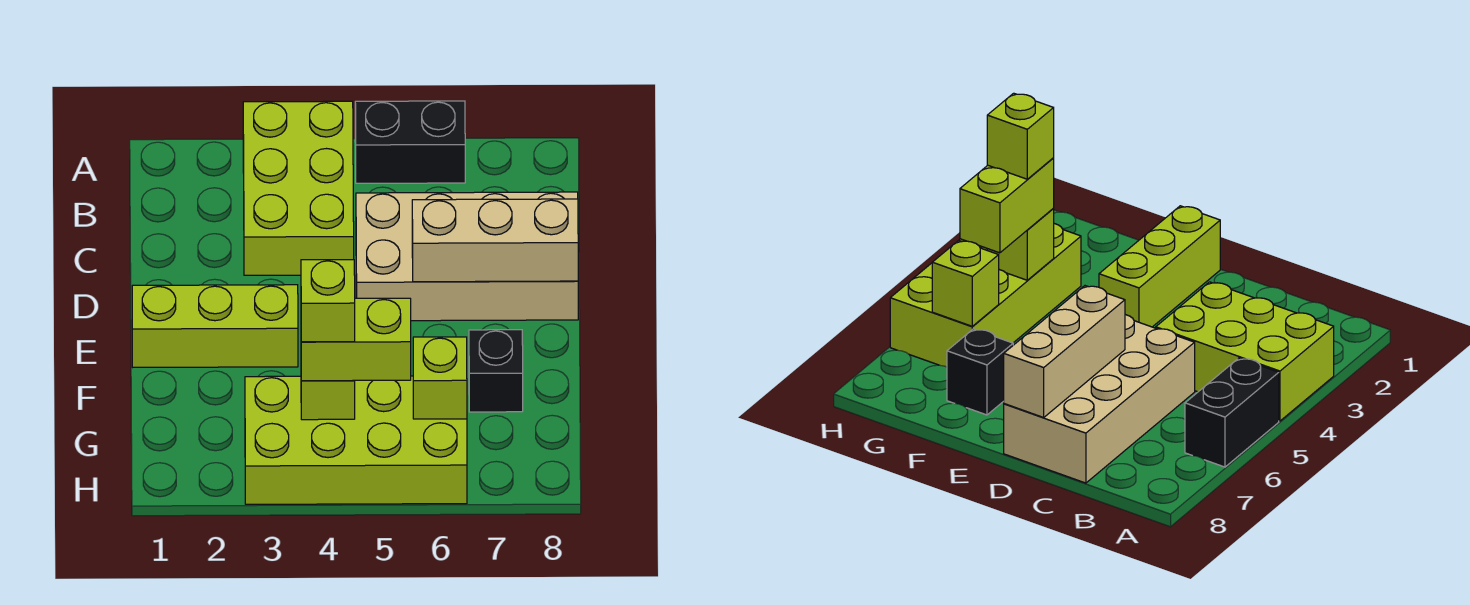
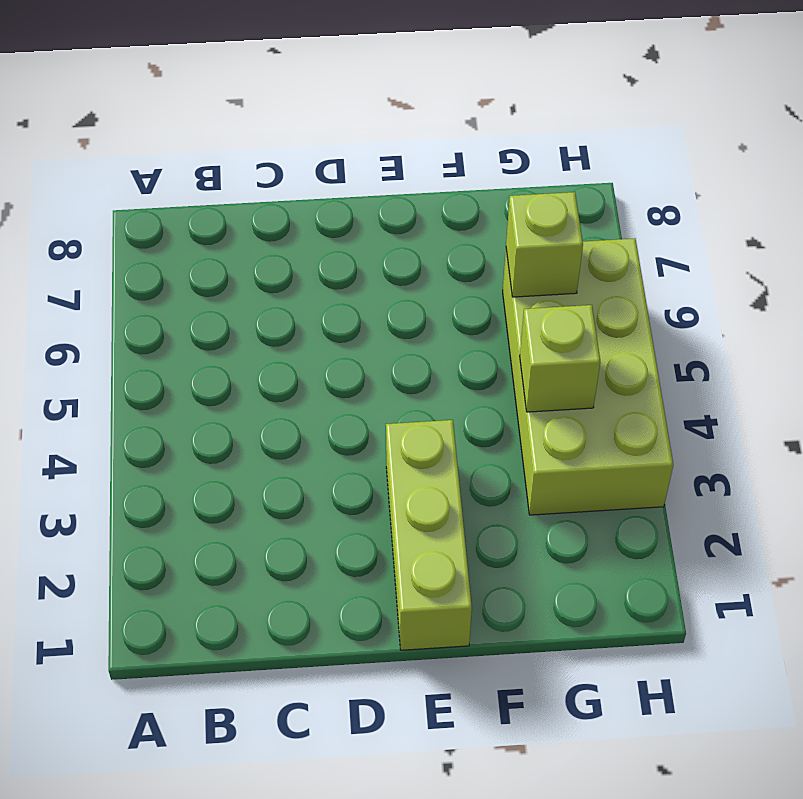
none -> lime brick A3:C4 level 1
none -> black brick A5:A6 level 1

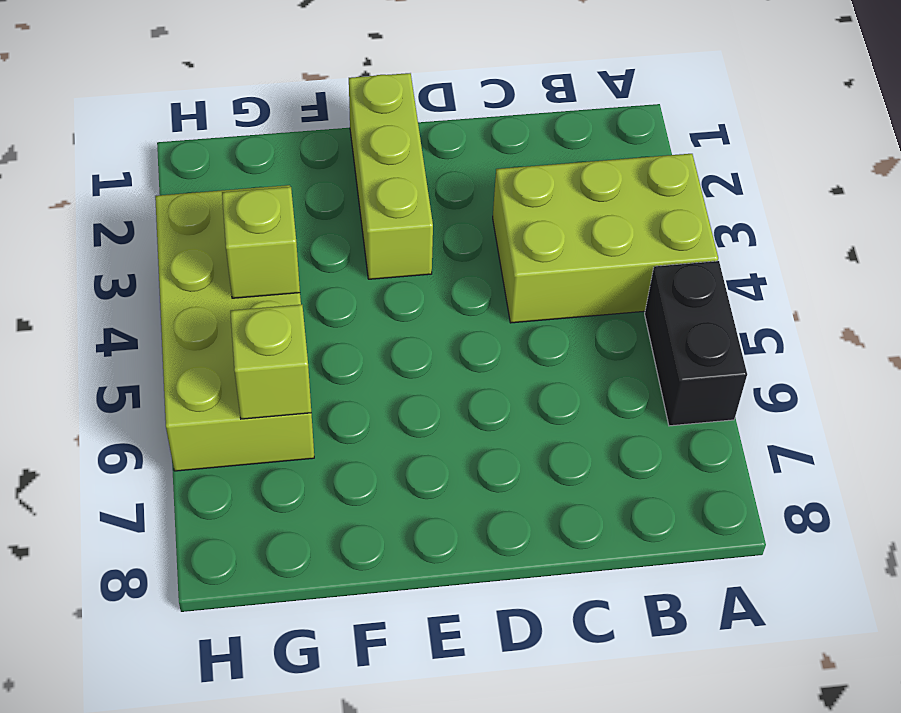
none -> tan brick C5:D8 level 1
none -> black brick F7 level 1

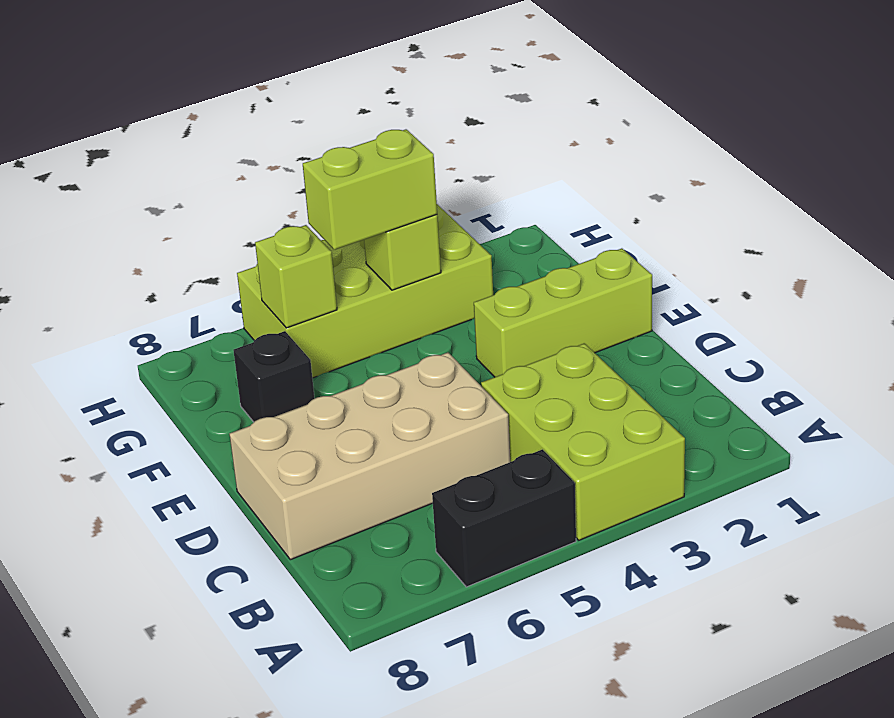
none -> tan brick D6:D8 level 2
none -> lime brick G4 level 4

